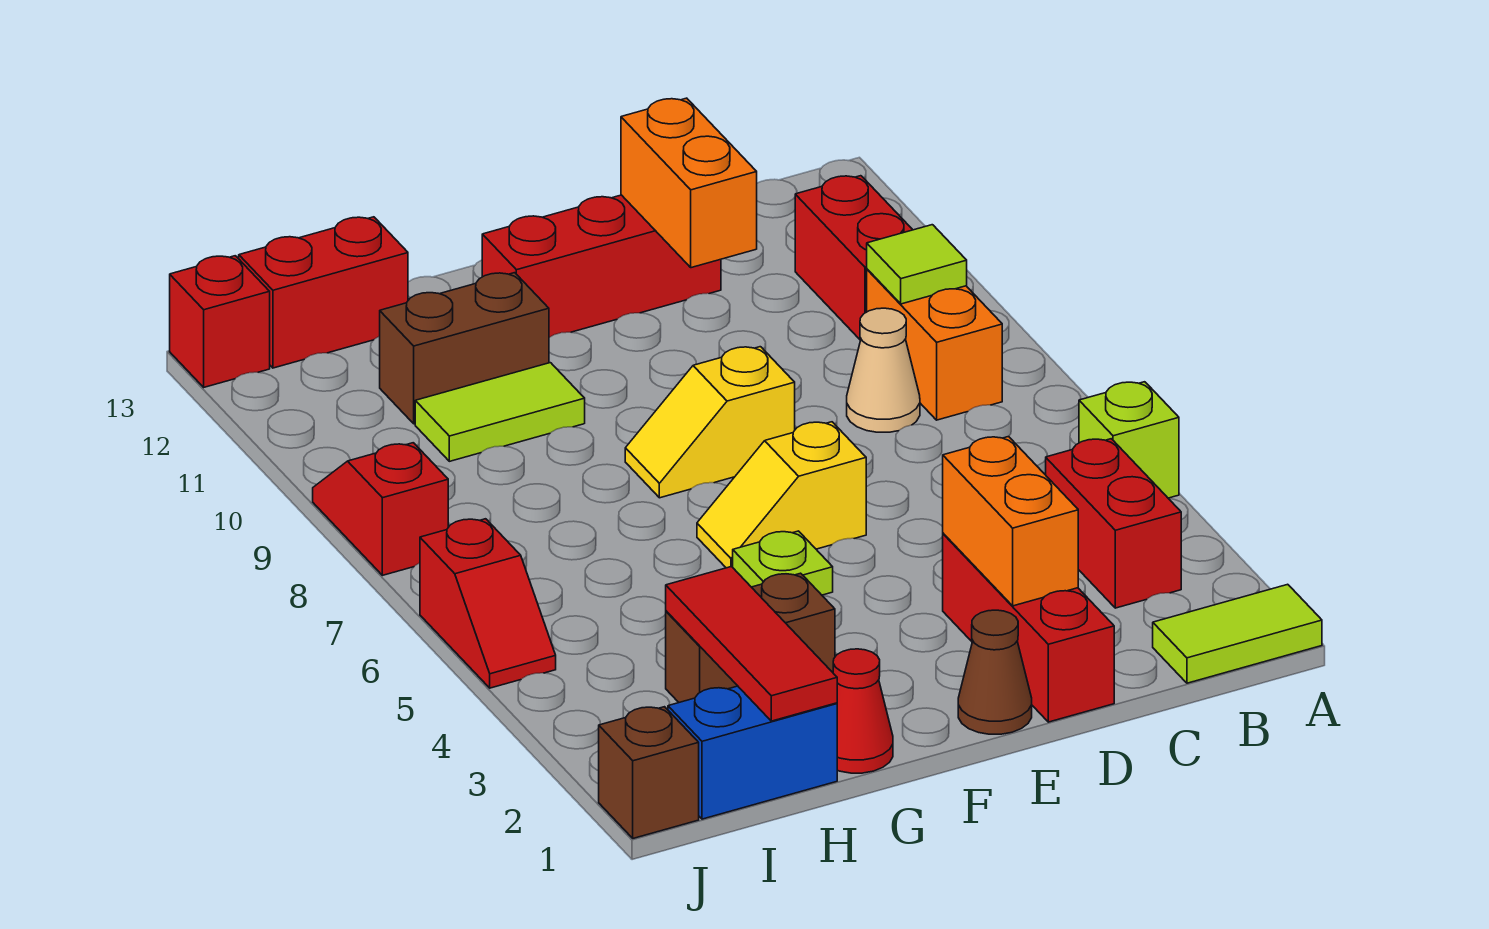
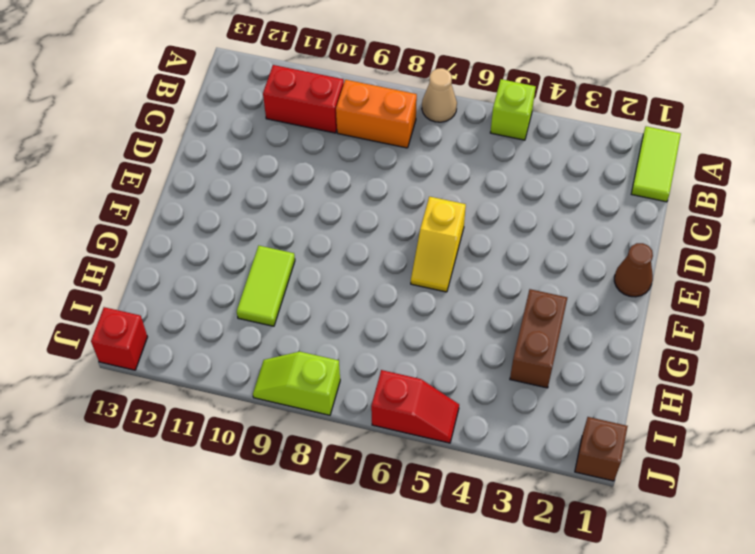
tan cone A7 level 1 -> tan cone C8 level 1
lime slope J8:J9 level 1 top 8 -> red slope J8:J9 level 1 top 8
none -> red brick B3:B4 level 1
none -> red brick D1:D3 level 1
none -> red brick D12:F12 level 1

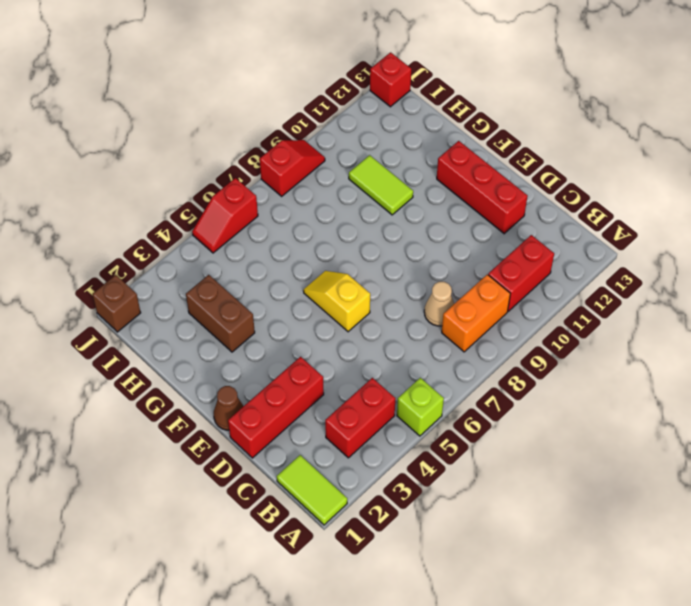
none -> yellow slope E8:F8 level 1 top E
none -> lime plate F5 level 1
none -> red cone G1 level 1

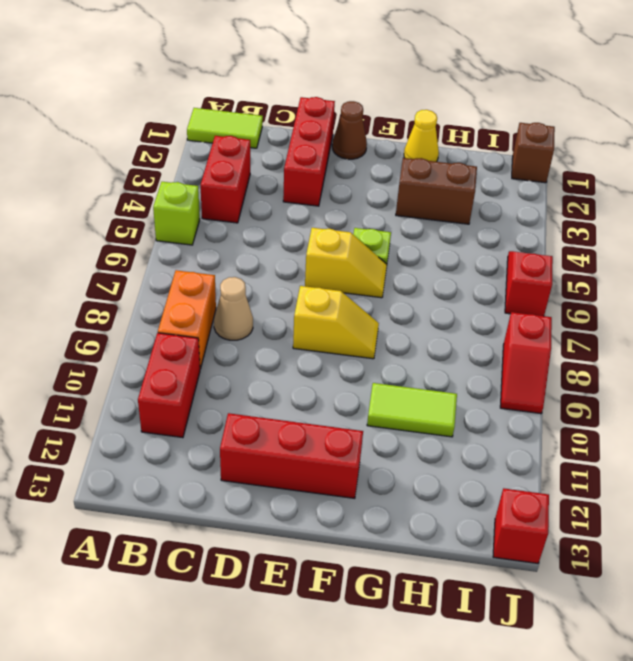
yellow cone G1 level 1 -> red cone G1 level 1
none -> brown brick G11:H11 level 1
none -> blue brick H1:I1 level 1
none -> red brick H13:I13 level 1

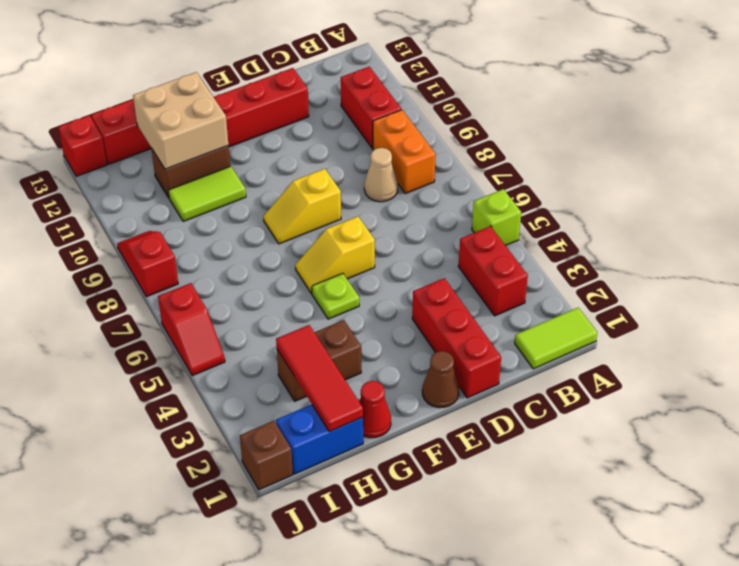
tan brick G11:H12 level 2 -> none
none -> lime tile B9 level 2
none -> orange brick D2:D3 level 2
none -> orange brick D11:D12 level 2

